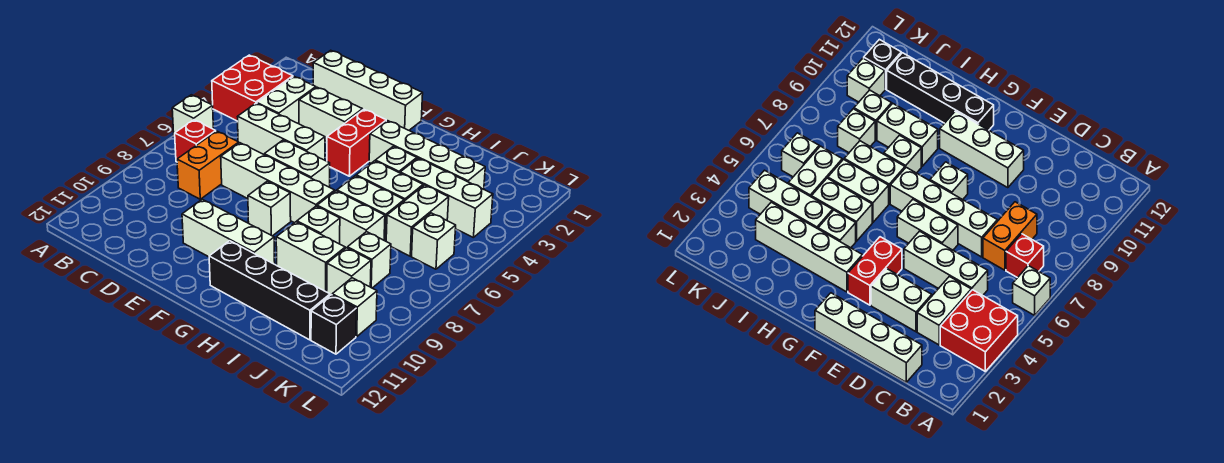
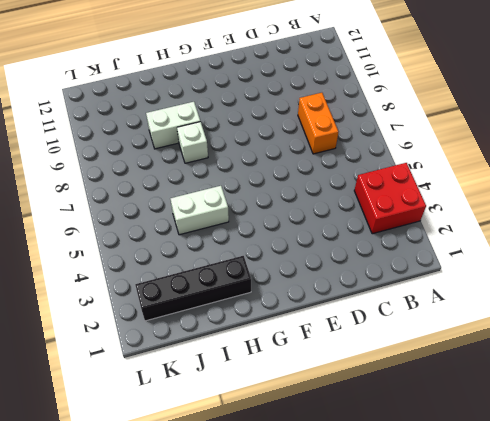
black brick H2:K2 level 1 -> black brick G11:J11 level 1
none -> white brick A6 level 1
none -> red brick B7 level 1
none -> white brick C1:F1 level 1

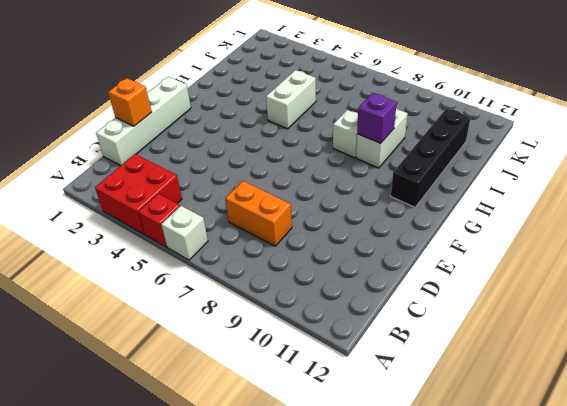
red brick A5 level 1 -> red brick B7 level 1
orange brick D1 level 2 -> none
purple brick H9 level 2 -> none
none -> white brick C3:C4 level 1
none -> white brick C5:E5 level 1
none -> white brick D3:E3 level 1

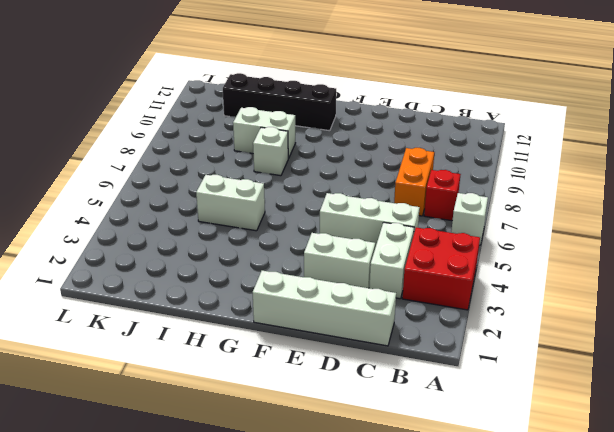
none -> white brick D7:G7 level 1
none -> white brick E6:F6 level 1
none -> white brick E10:G10 level 1

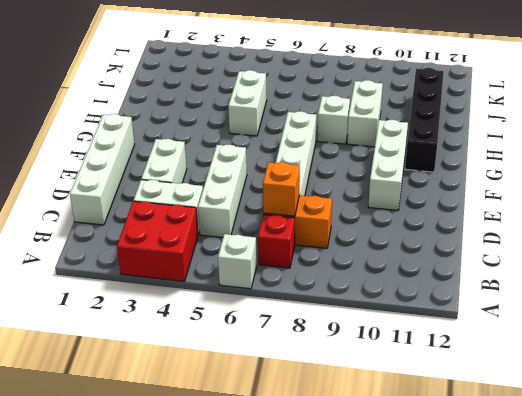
orange brick C7 level 2 -> none
none -> white brick E6:F6 level 1
none -> red brick F3:F4 level 1
none -> white brick F8 level 1

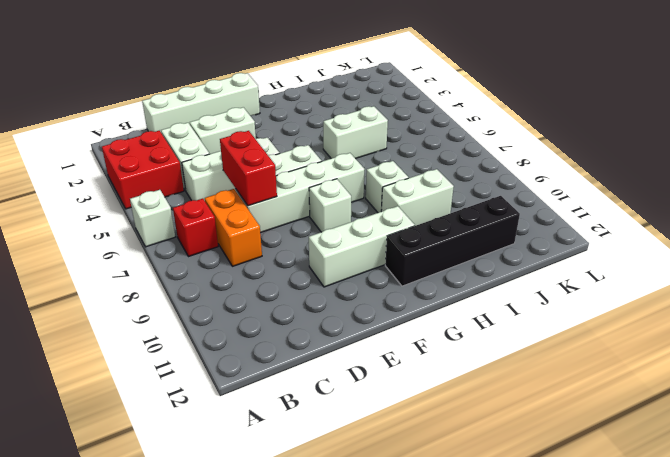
red brick D6:D7 level 2 -> red brick F3:F4 level 1
none -> white brick G3:J3 level 1
none -> white brick H4 level 1
none -> white brick H6:I6 level 1

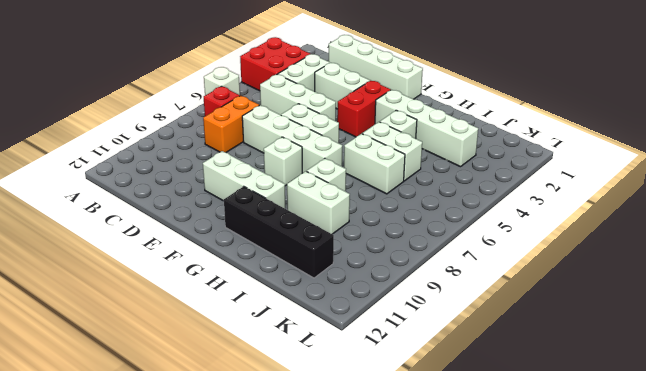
none -> white brick H7:I7 level 1
none -> white brick I4:K4 level 1
none -> white brick J5:J6 level 1

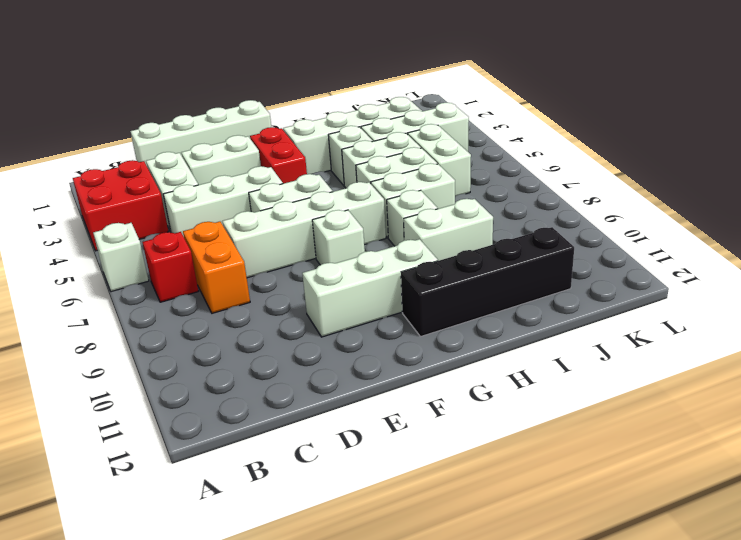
none -> white brick J8 level 1
none -> white brick J9 level 1
none -> white brick K6 level 1

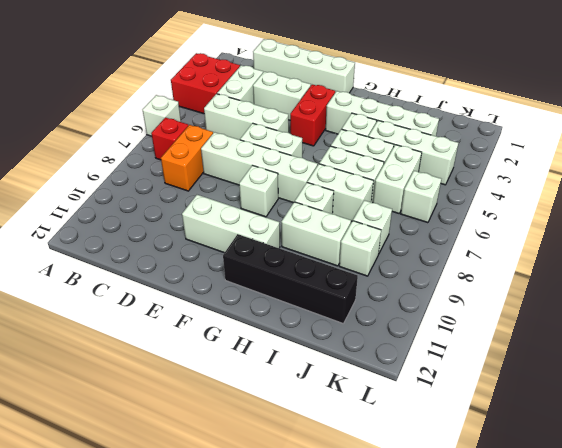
none -> white brick K10 level 1
none -> black brick K11 level 1

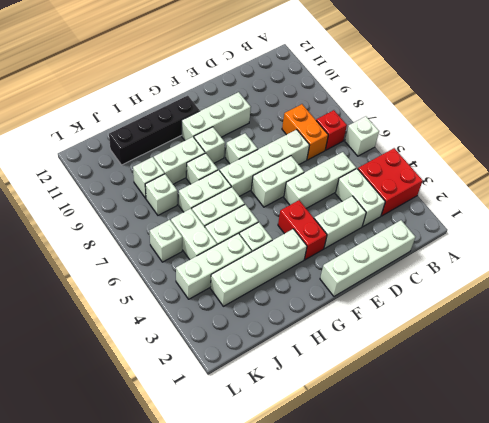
white brick G9 level 1 -> white brick K10 level 1
none -> black brick K11 level 1

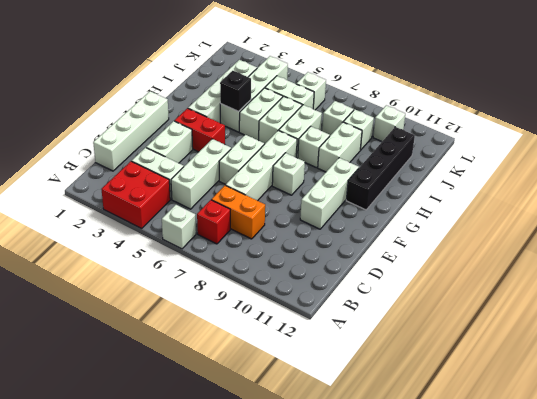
black brick H4 level 2 -> black brick K11 level 1

